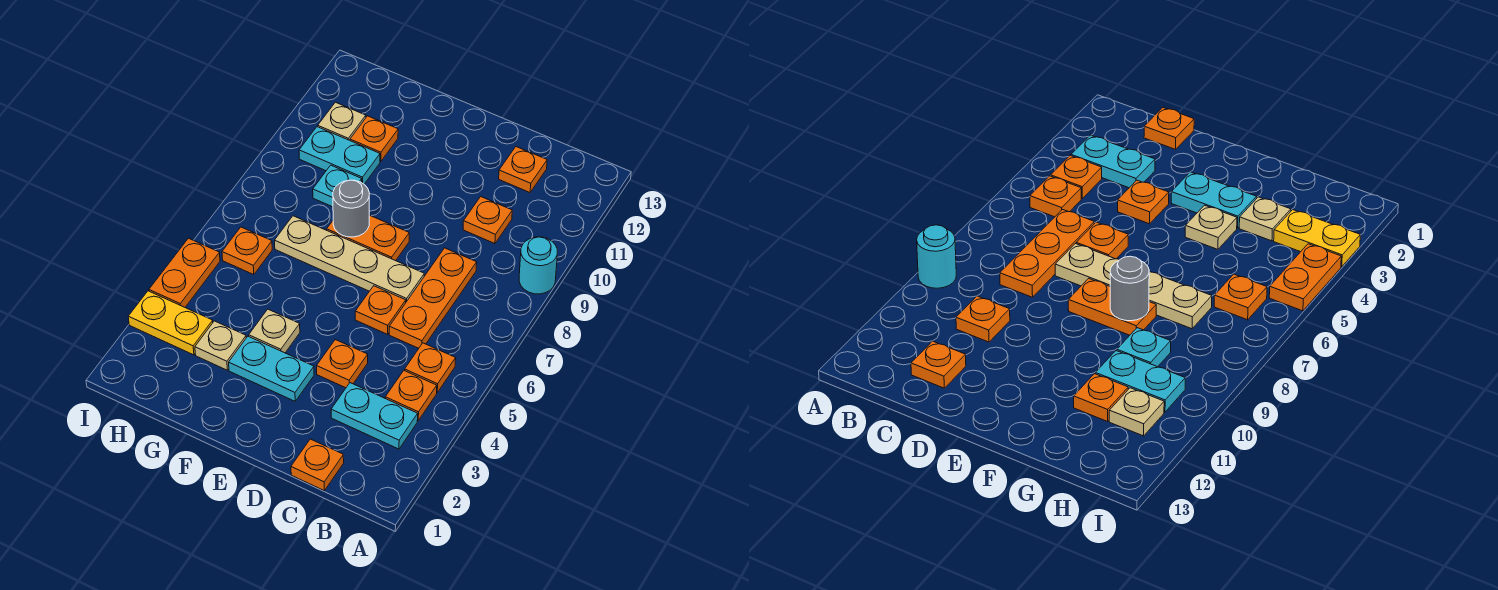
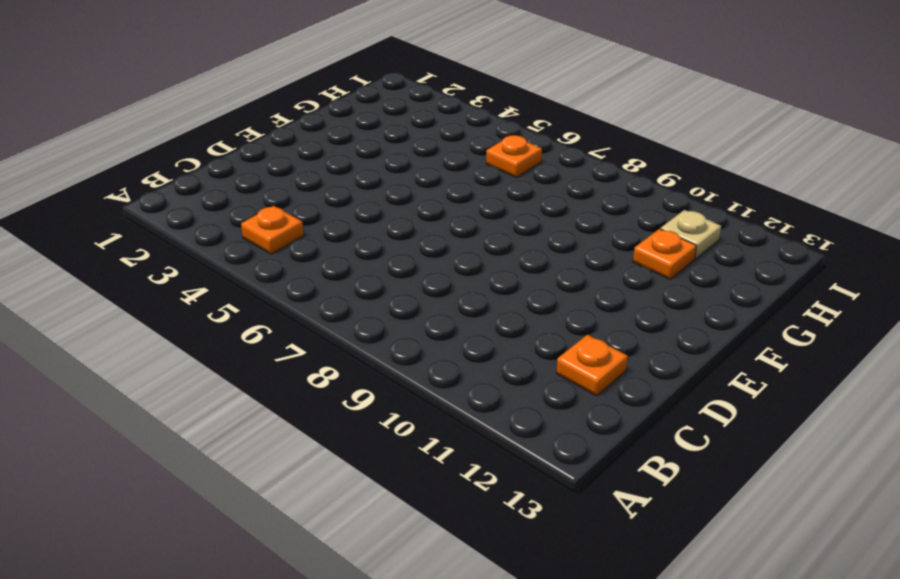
none -> cyan round brick A9 level 1
none -> cyan plate B3:C3 level 1
none -> orange plate B5 level 1

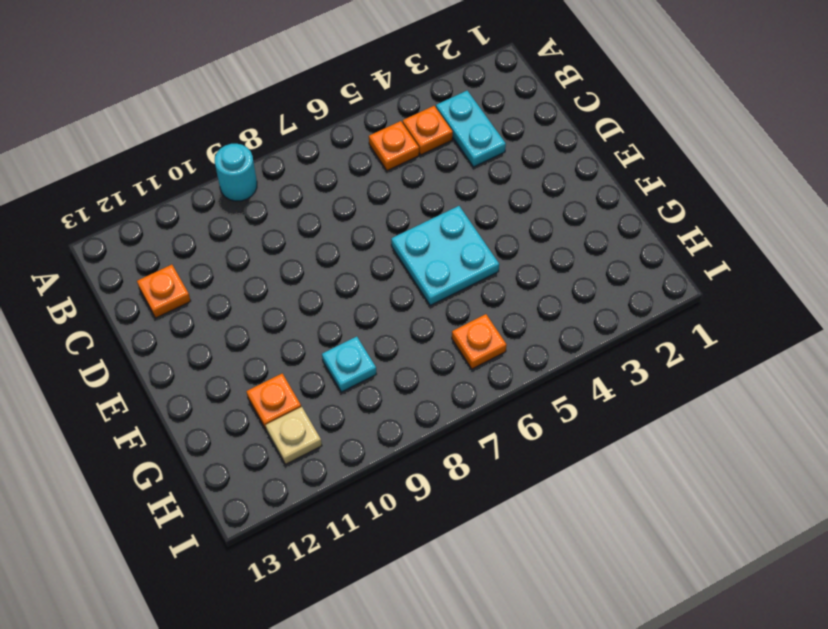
cyan plate E5:F6 level 1 -> none
none -> orange plate C1 level 1
none -> orange plate C6:C8 level 1
none -> orange plate C10 level 1

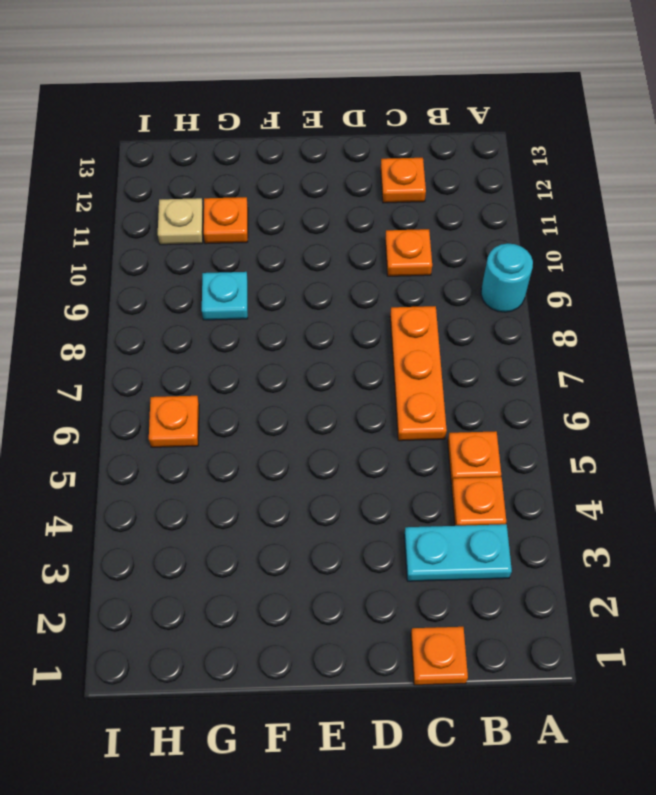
none -> orange plate D4 level 1
none -> orange plate D6 level 1
none -> tan plate D7:G7 level 1

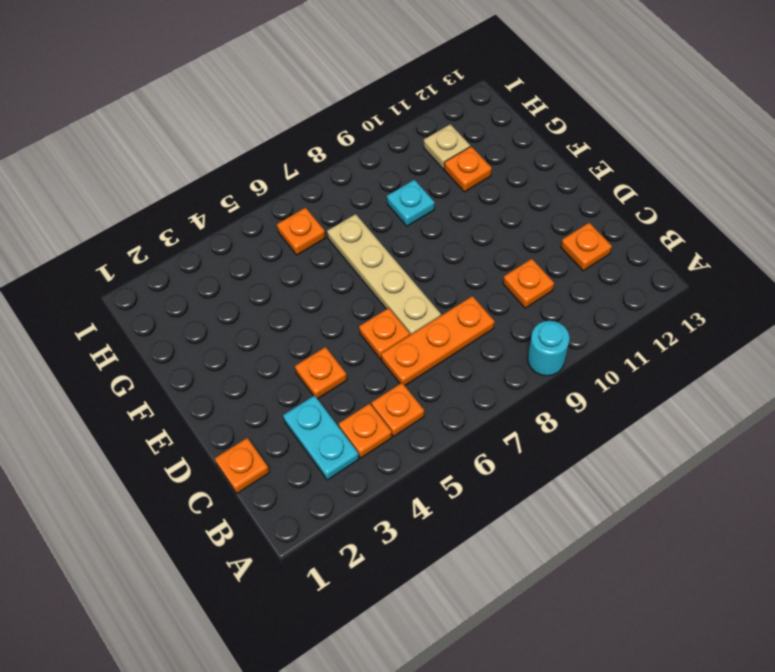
none -> cyan plate E3:F3 level 1
none -> orange plate E8:F8 level 1
none -> tan plate F4 level 1

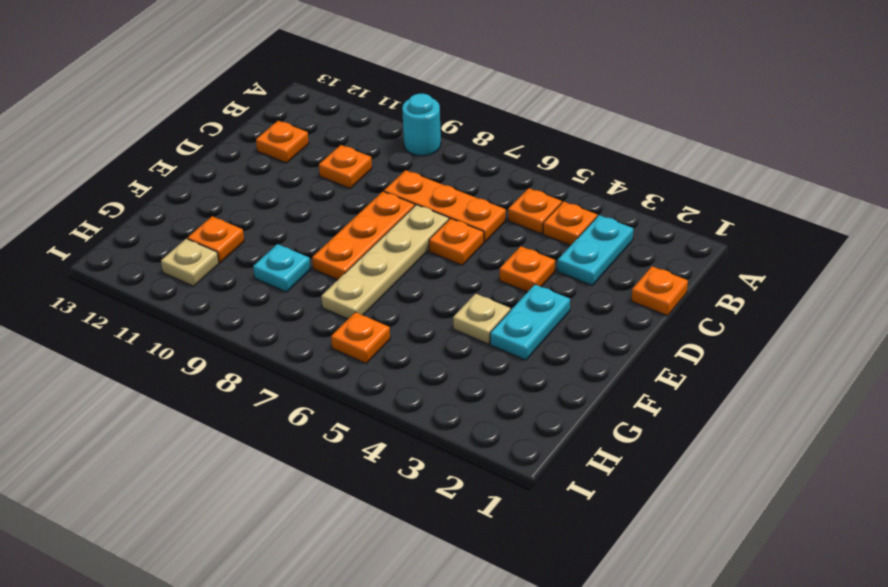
orange plate D8:F8 level 1 -> orange plate E8:F8 level 1
none -> tan plate G3 level 1
none -> cyan plate G10:H10 level 1
none -> yellow plate H3:I3 level 1

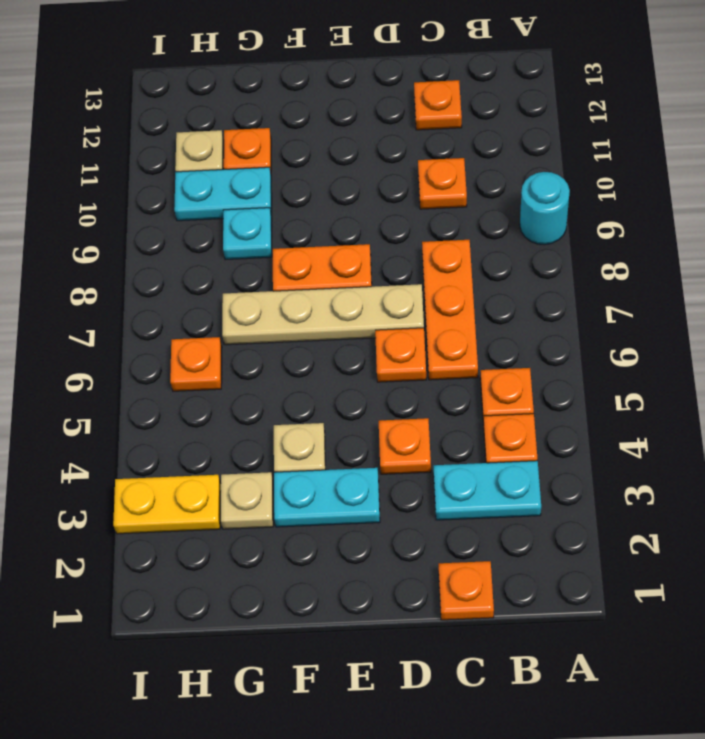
none -> orange plate I4:I5 level 1
none -> grey round brick F8 level 2

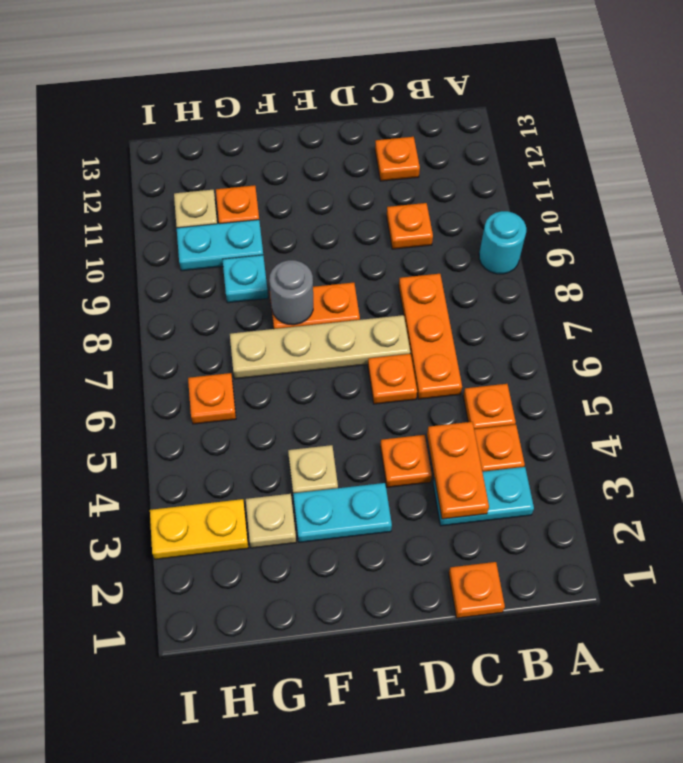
orange plate C3:C4 level 2 -> orange plate I4:I5 level 1

